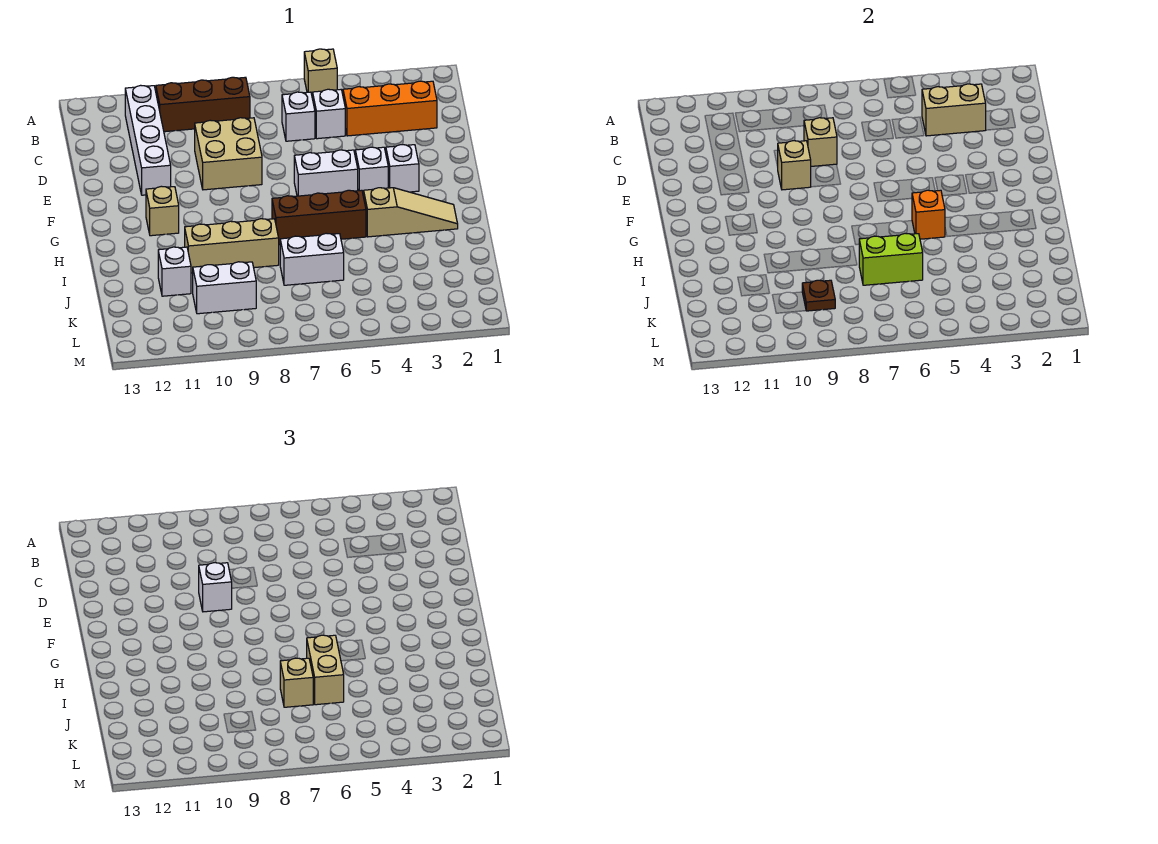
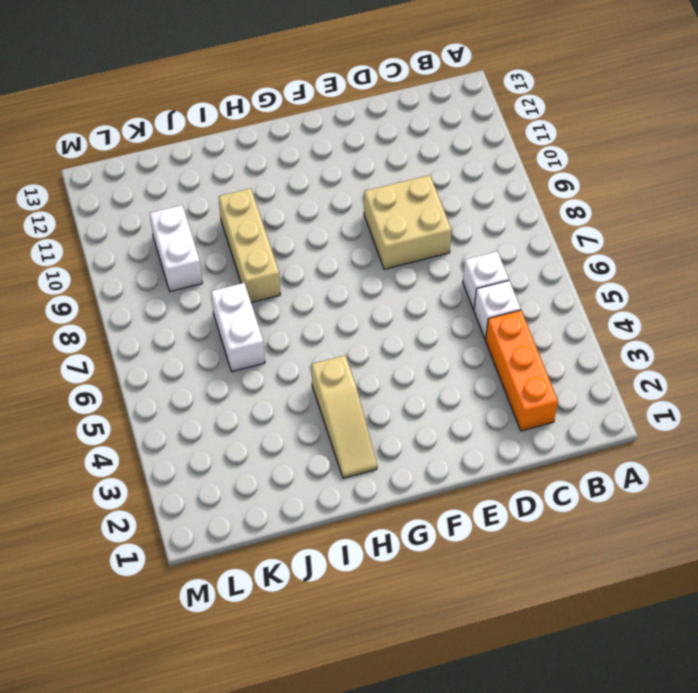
none -> tan brick A5 level 1
none -> brown brick B8:B10 level 1
none -> white brick B11:E11 level 1

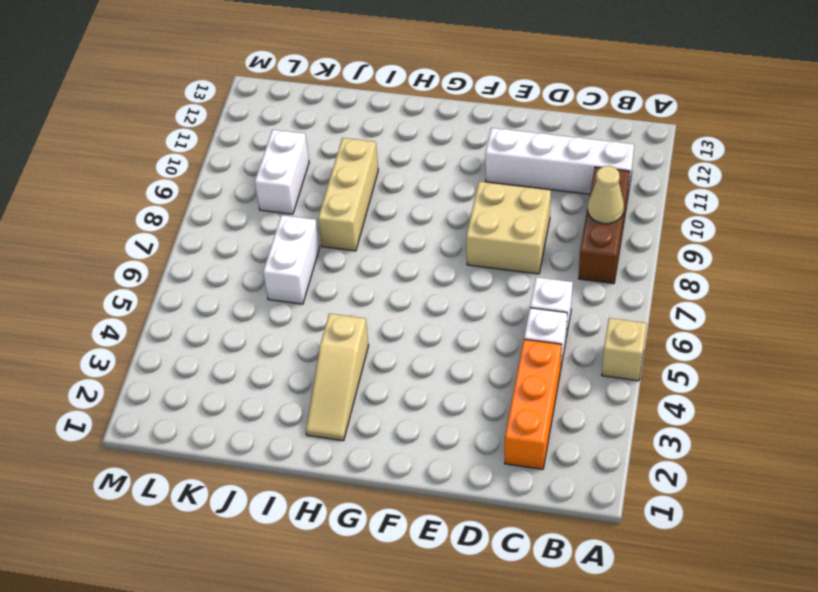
tan cone B9 level 2 -> none
none -> white brick F3 level 1
none -> white brick F4 level 1
none -> white brick F5:F6 level 1

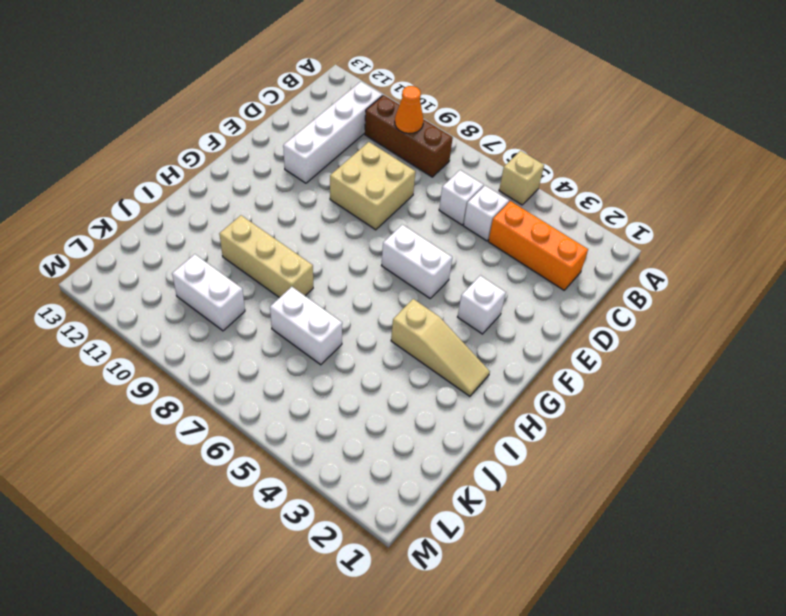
orange cone B9 level 2 -> none
none -> white brick F4 level 1
none -> tan brick G11 level 1
none -> brown brick H5:H7 level 1

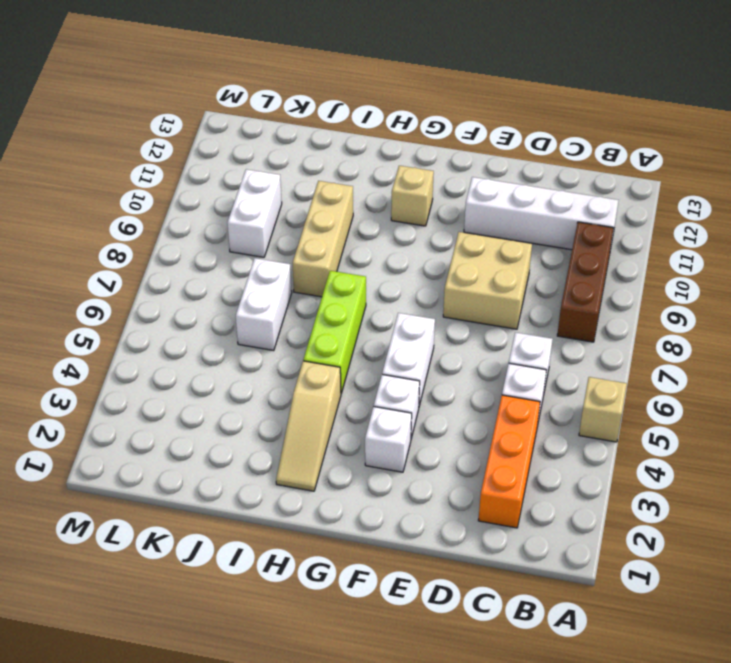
lime brick H5:H7 level 1 -> brown brick H5:H7 level 1
none -> white brick J11 level 1
none -> tan brick C3:C4 level 2
none -> tan brick D8 level 2

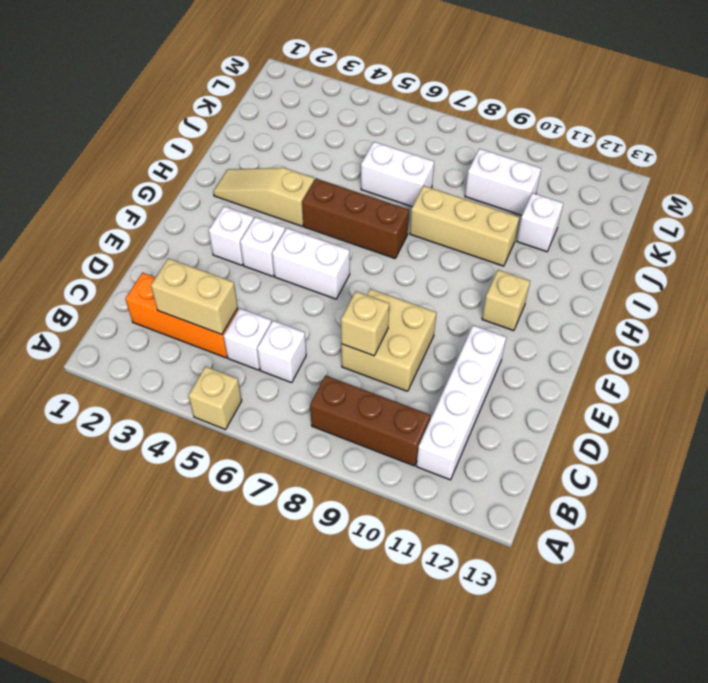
none -> tan brick E9 level 2
none -> orange brick H5 level 2
none -> lime brick J6:J7 level 2

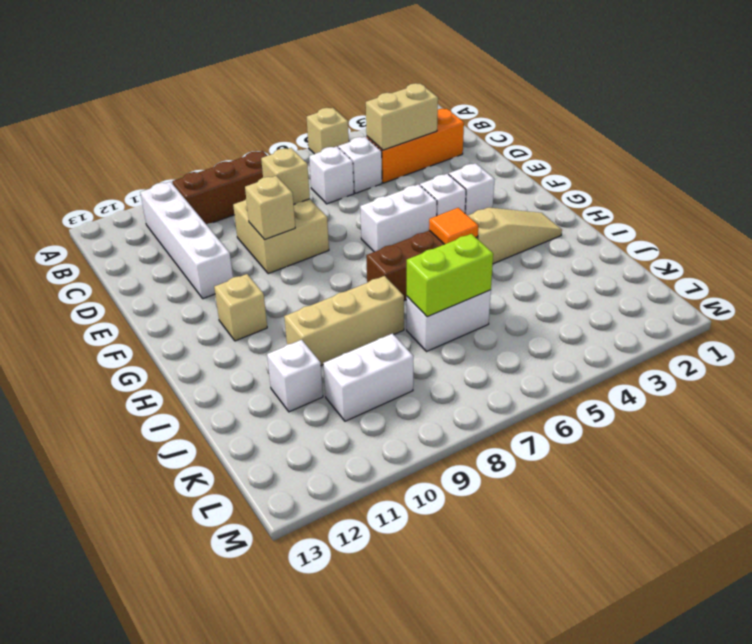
orange tile H5 level 2 -> orange brick H5 level 2
none -> brown plate K9 level 2
none -> white brick E9 level 3
none -> tan brick I6:J6 level 3

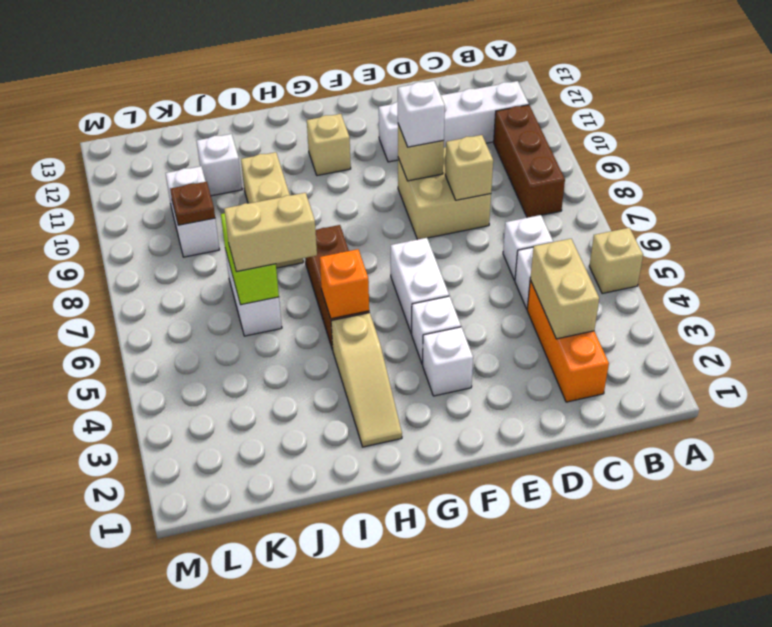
none -> tan brick J7 level 3

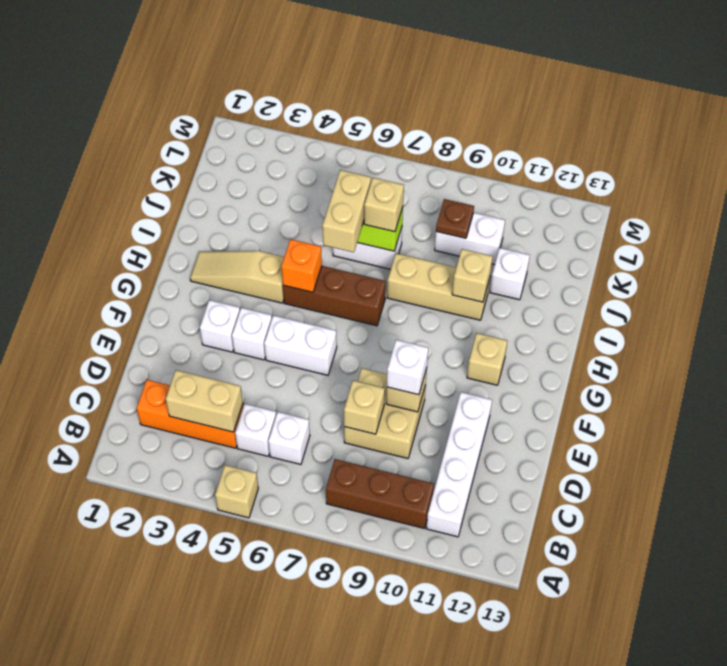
tan brick I10 level 2 -> none

